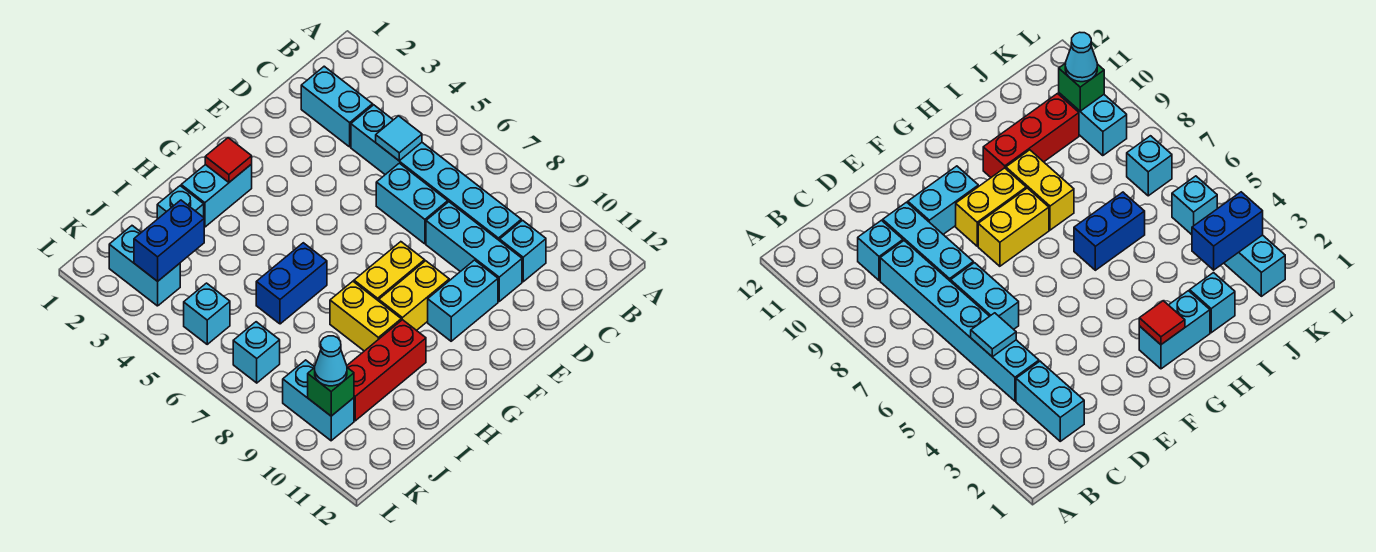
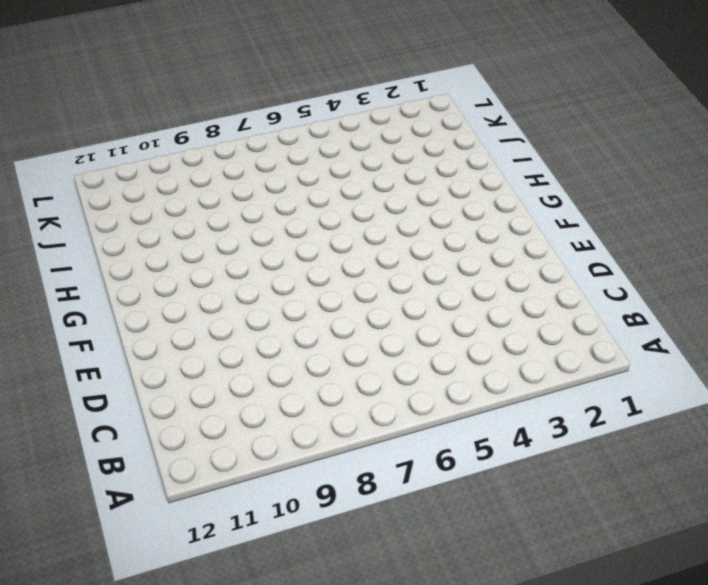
none -> cyan brick C2:C3 level 1
none -> cyan brick C4:C9 level 1
none -> cyan brick C10 level 1

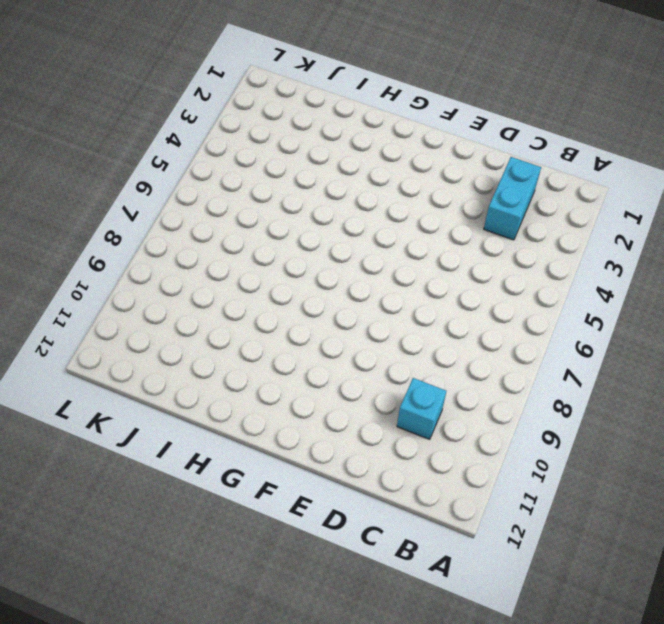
none -> cyan brick C4:C9 level 1
none -> cyan brick D6:D7 level 1
none -> cyan brick D8:D10 level 1

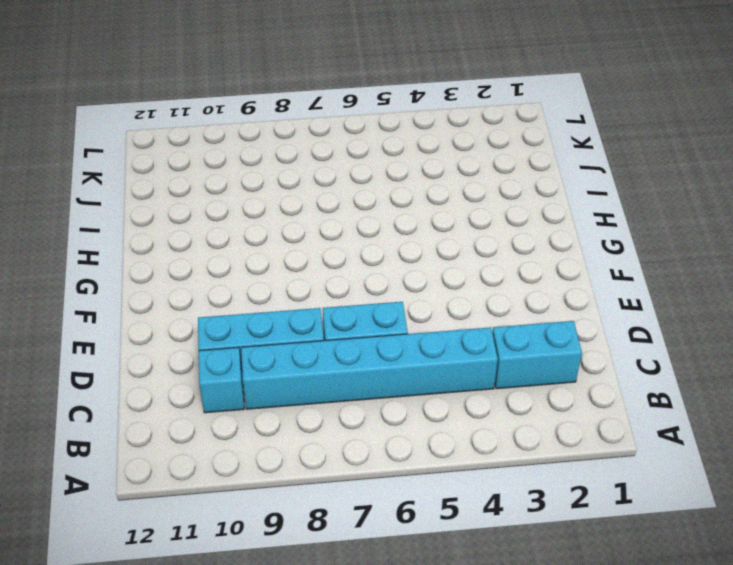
none -> cyan brick E10:F10 level 1
none -> yellow brick F8:G8 level 1
none -> yellow brick F9:G9 level 1

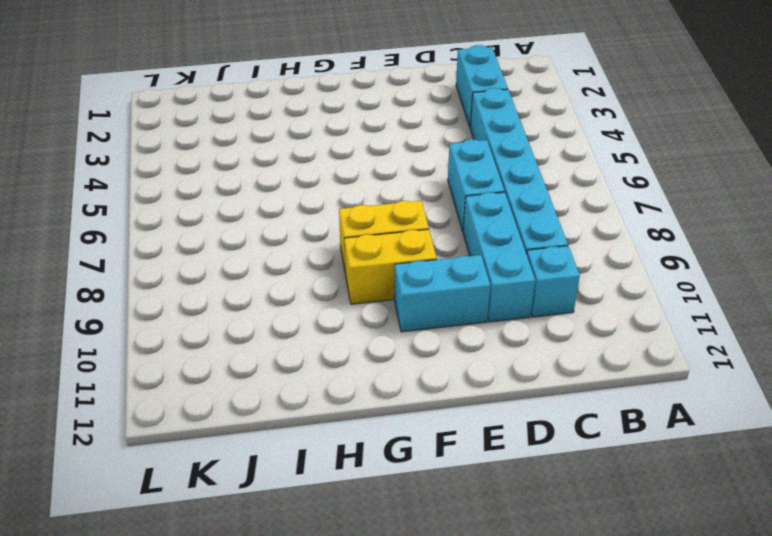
none -> cyan brick G2:H2 level 1
none -> blue brick H6:I6 level 1
none -> yellow brick H8:H9 level 1

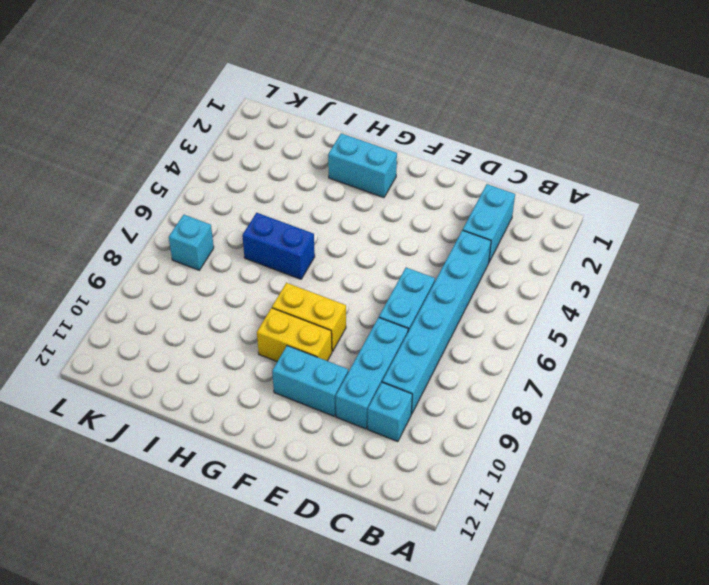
none -> yellow brick H8:H9 level 1
none -> red brick H10:J10 level 1
none -> cyan brick I2 level 1

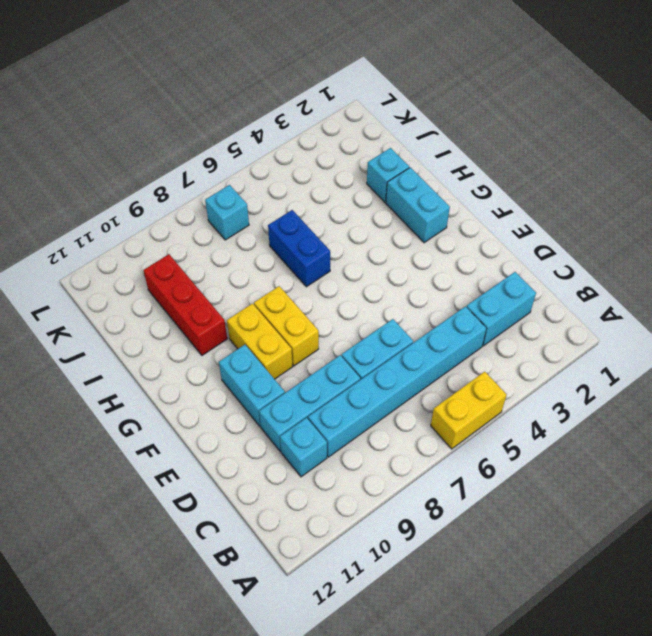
yellow brick A5:A6 level 1 -> yellow brick H8:H9 level 1
none -> cyan brick K2:K3 level 1
none -> cyan brick K5 level 1
none -> cyan brick K9:K10 level 1

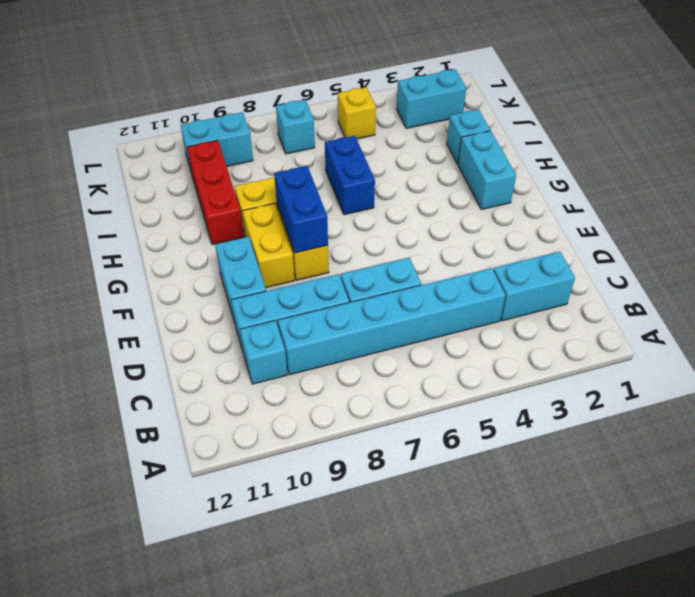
blue brick F8:G8 level 2 -> blue brick J3:K3 level 2
yellow brick K5 level 1 -> cyan brick K5 level 1
none -> cyan tile C5 level 2
none -> red tile G2 level 2
none -> green brick K10 level 2

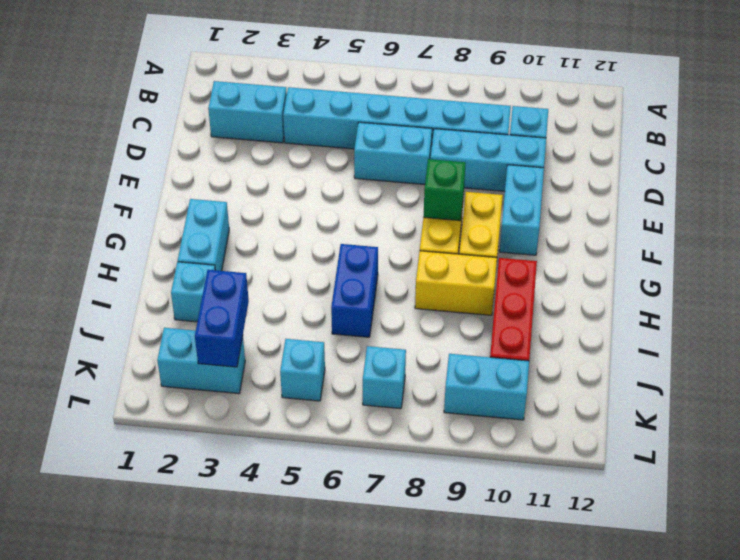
green brick F8 level 2 -> green brick K10 level 2
none -> cyan tile C5 level 2
none -> red tile G2 level 2
none -> cyan cone K10 level 3

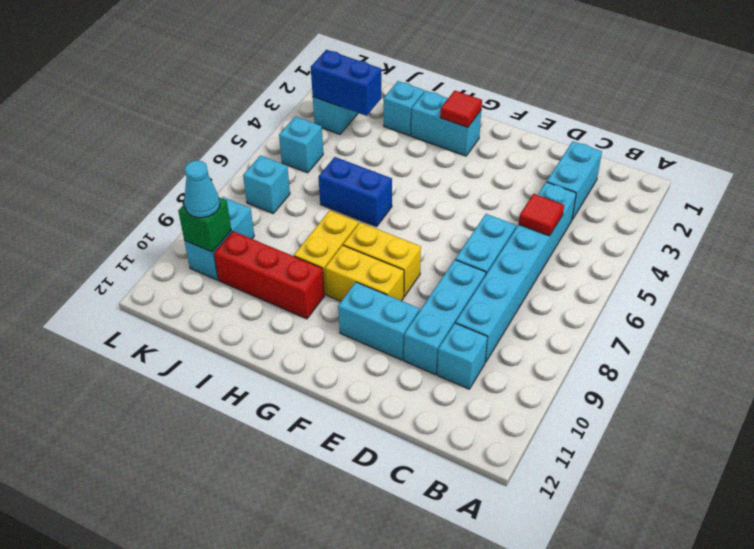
red tile C5 level 2 -> cyan tile C5 level 2

